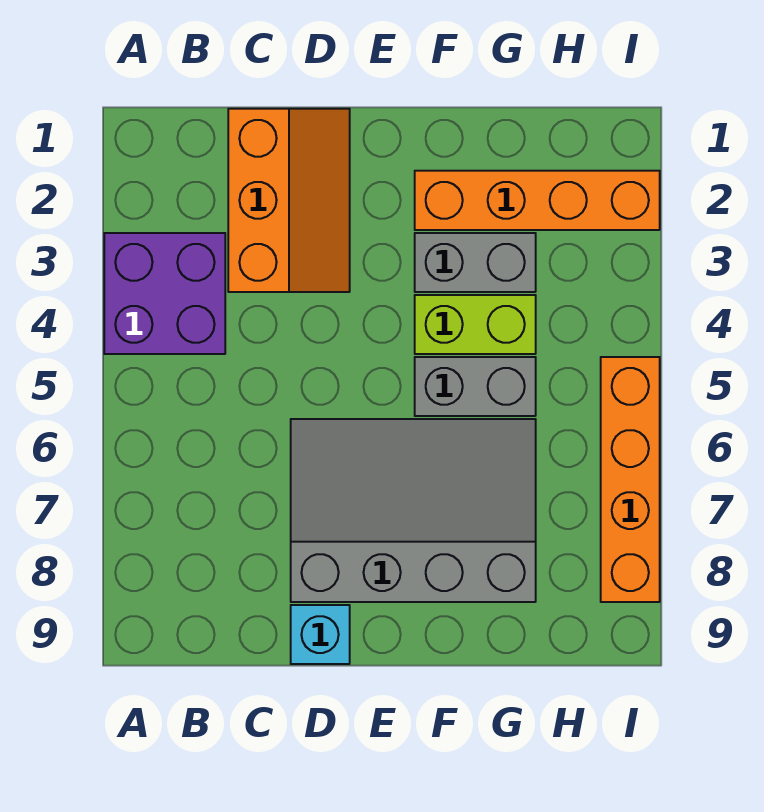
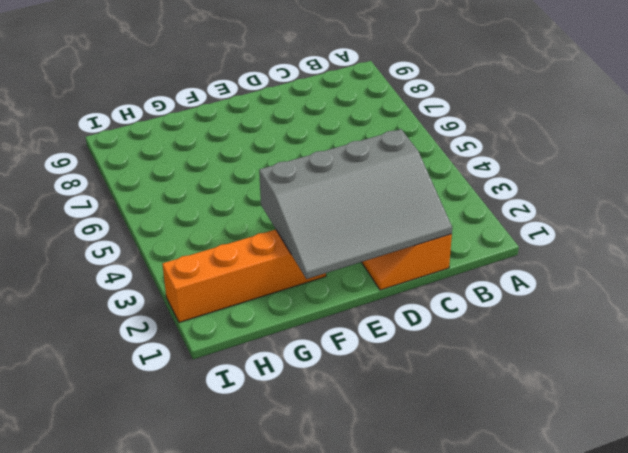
grey slope C1:F3 level 2 top 3 -> grey slope D6:G8 level 1 top 8
none -> purple brick A3:B4 level 1
none -> cyan brick D9 level 1

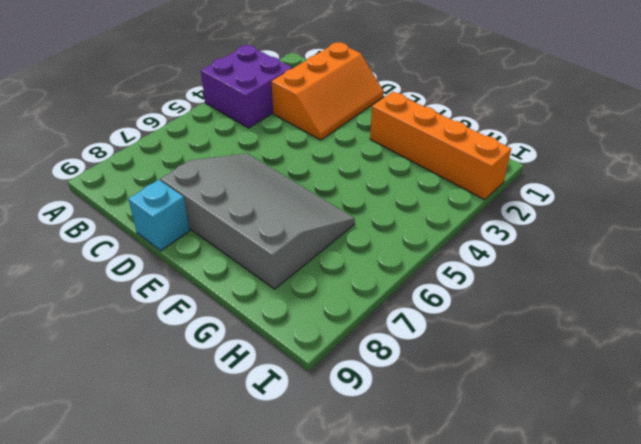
none -> grey brick F3:G3 level 1
none -> lime brick F4:G4 level 1

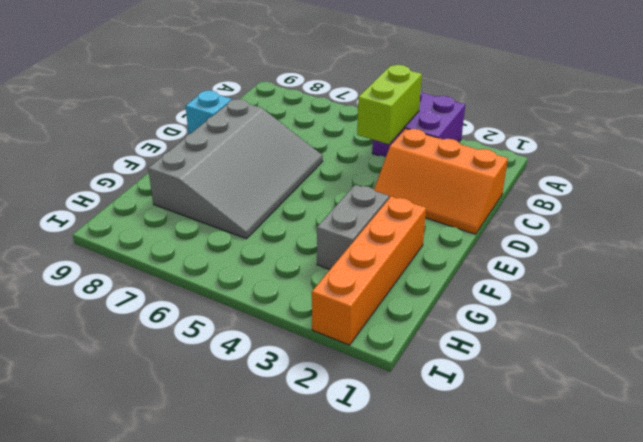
lime brick B4:C4 level 2 -> lime brick F4:G4 level 1
none -> grey brick F5:G5 level 1
none -> orange brick I5:I8 level 1

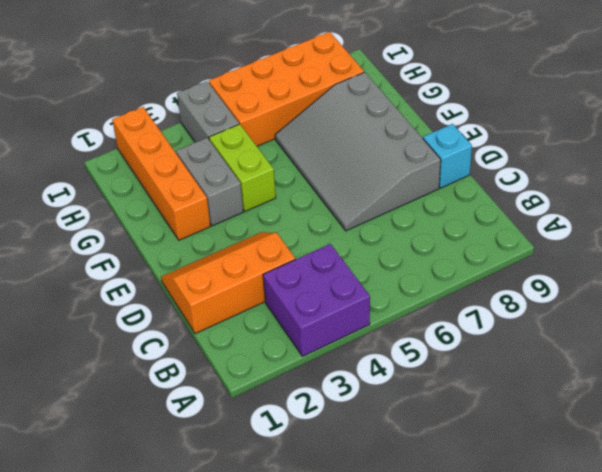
grey brick H4:I4 level 1 -> grey brick F5:G5 level 1
orange brick H5:I8 level 1 -> orange brick I5:I8 level 1

